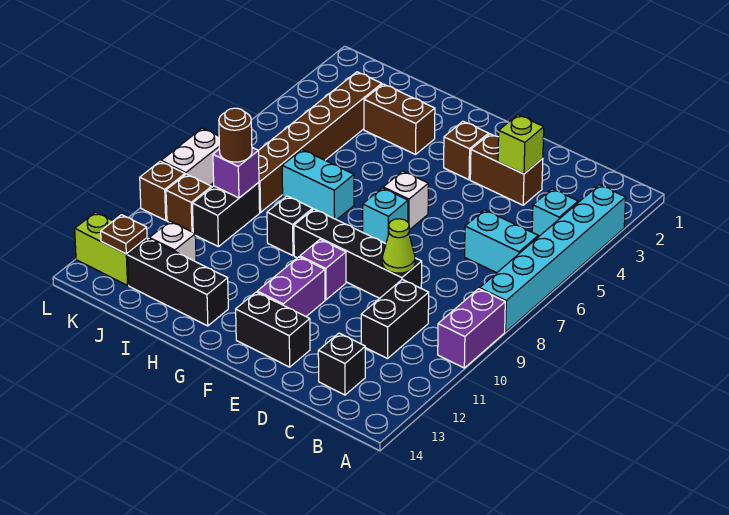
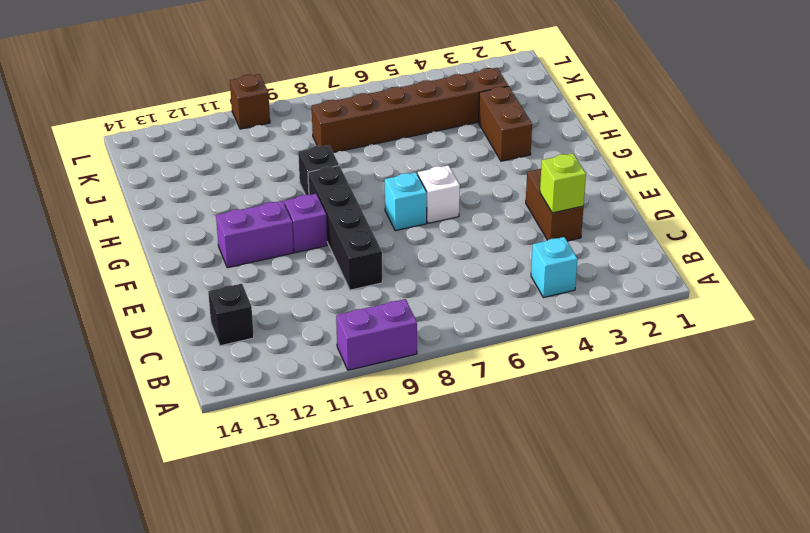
none -> cyan brick A3:A8 level 1
none -> cyan brick B6:C6 level 1
none -> black brick C10:C11 level 1
none -> black brick E13:F13 level 1

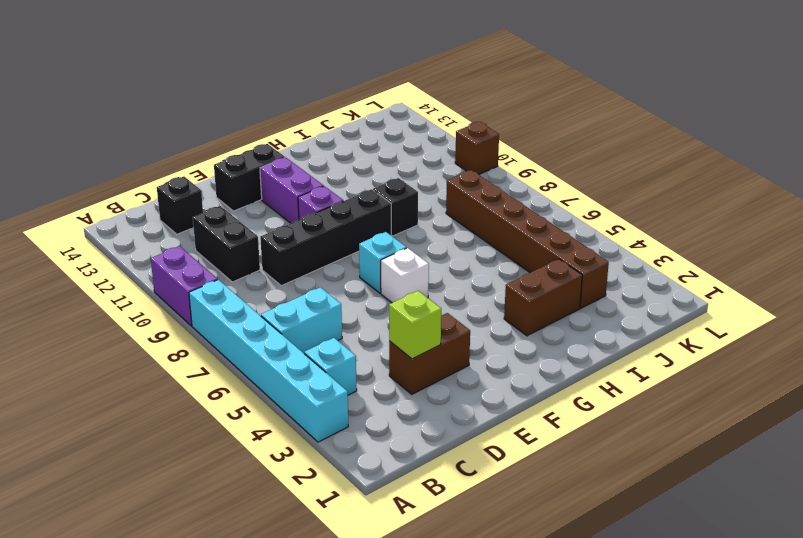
none -> brown brick F3 level 1
none -> cyan brick H7:I7 level 1
none -> black brick H13:J13 level 1
none -> black brick J9:J10 level 1

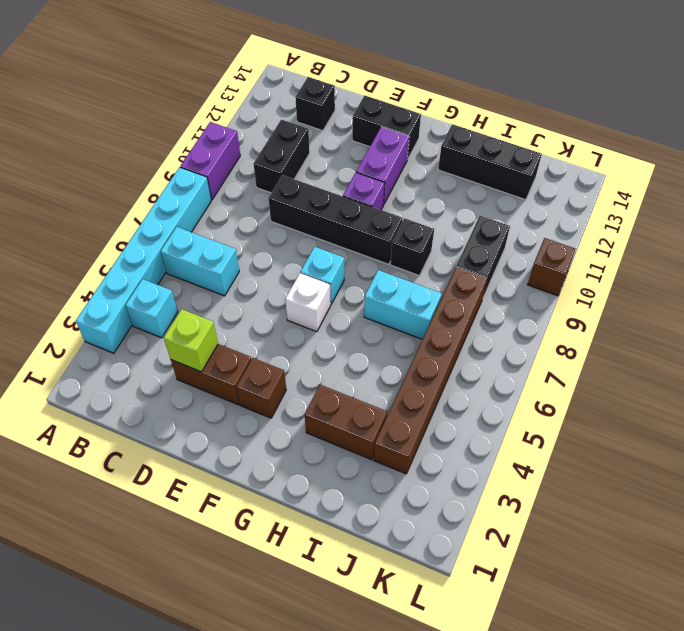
none -> white brick J12 level 1
none -> brown brick K10 level 1
none -> lime brick K13:L13 level 1
none -> white brick L8:L9 level 1

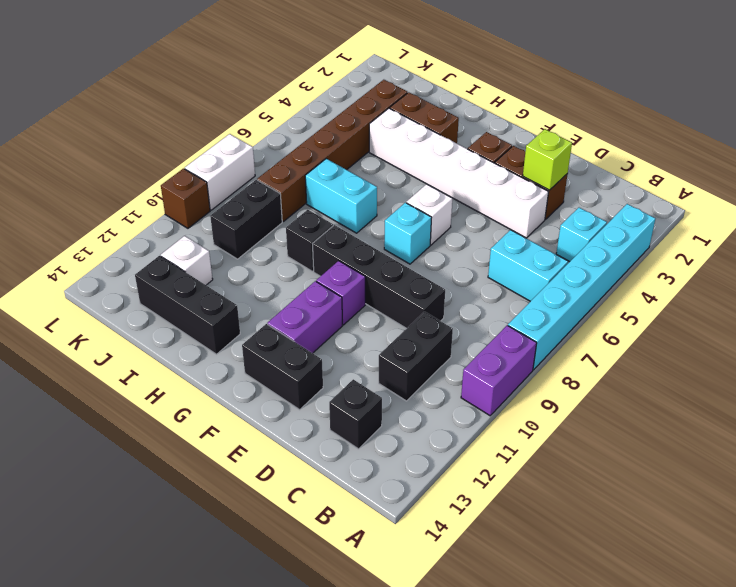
white brick D4:I4 level 1 -> none
none -> brown brick K10 level 1
none -> lime brick K13:L13 level 1
none -> lime cone D9 level 2
none -> purple brick J9 level 2

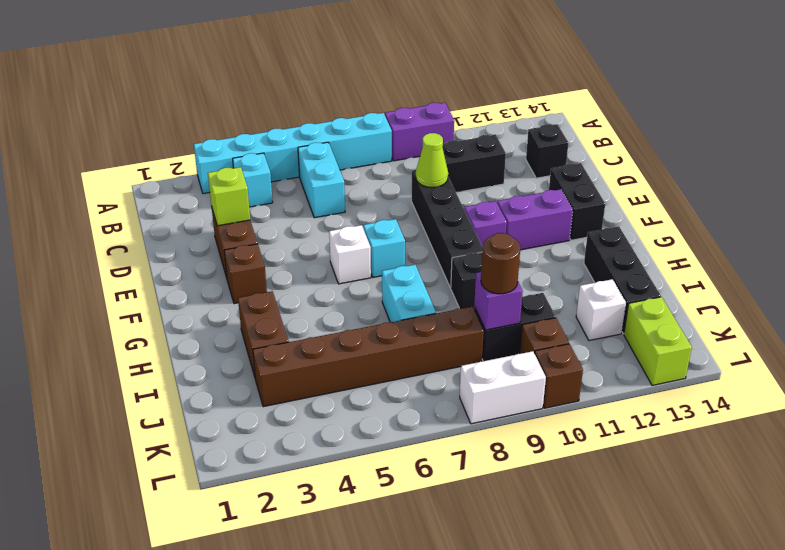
none -> brown plate K13 level 2

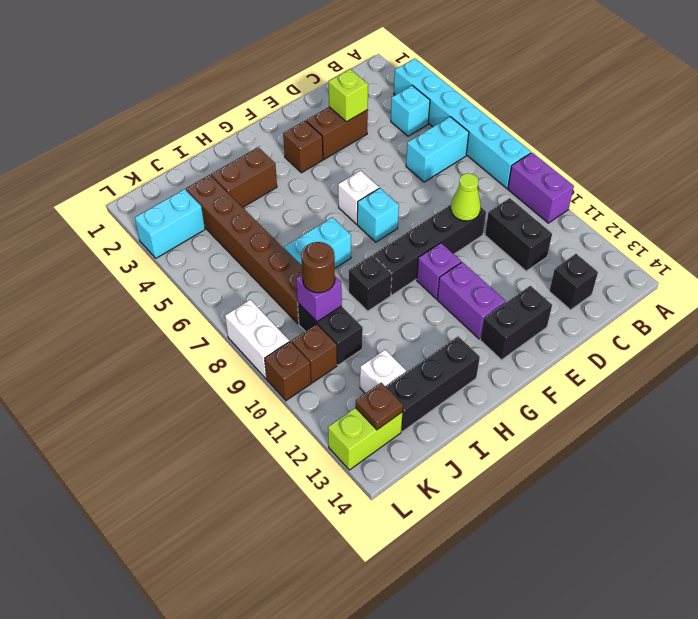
cyan brick K3:L3 level 1 -> none

